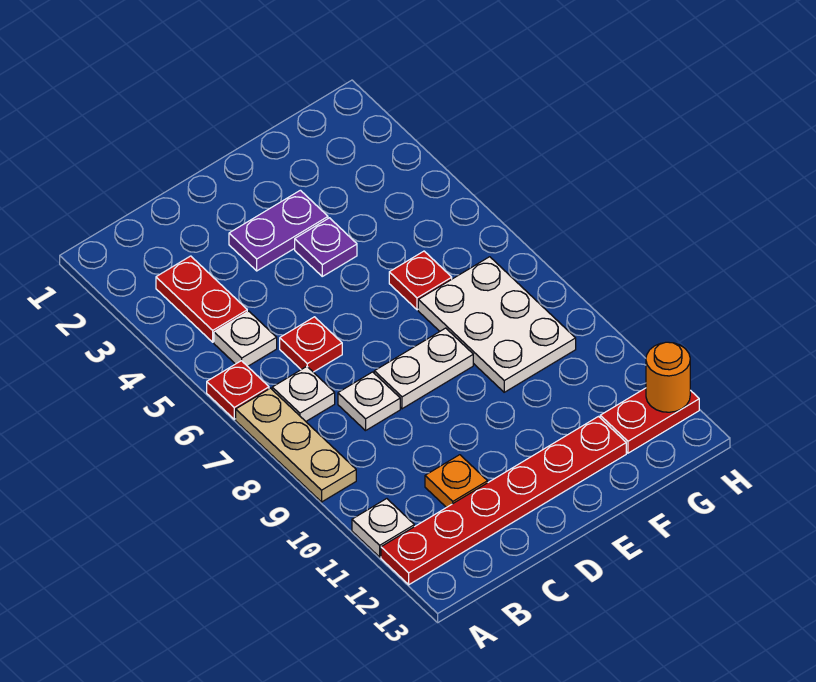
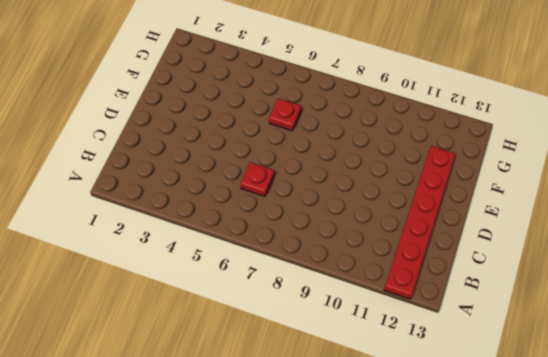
none -> red plate A6 level 1
none -> tan plate A7:A9 level 1
none -> white plate A11 level 1

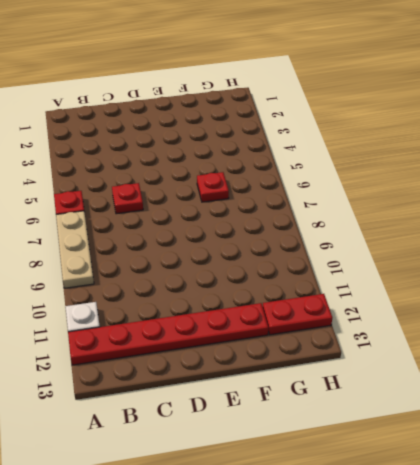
none -> red plate B3:B4 level 1
none -> white plate B5 level 1
none -> white plate B7 level 1

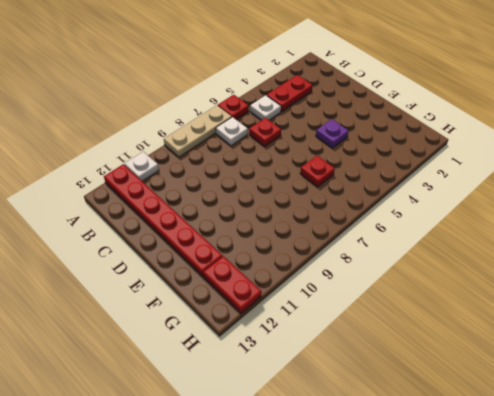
none -> white plate C8 level 1
none -> orange plate C11 level 1
none -> purple plate D3:E3 level 1

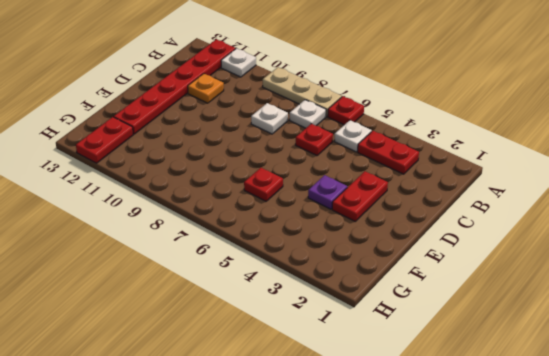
red plate D3:E3 level 1 -> purple plate D3:E3 level 1
none -> white plate D8:E8 level 1
none -> white plate F7:G9 level 1
none -> orange round brick H12 level 2

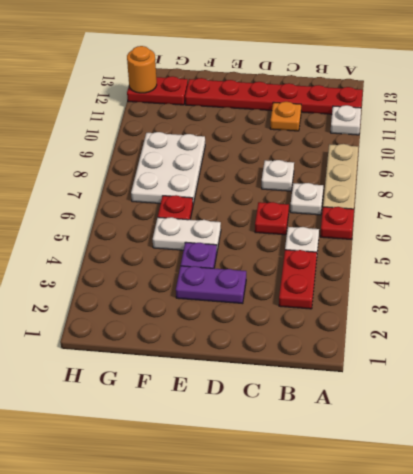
white plate E5:F5 level 1 -> white plate D8:E8 level 1

